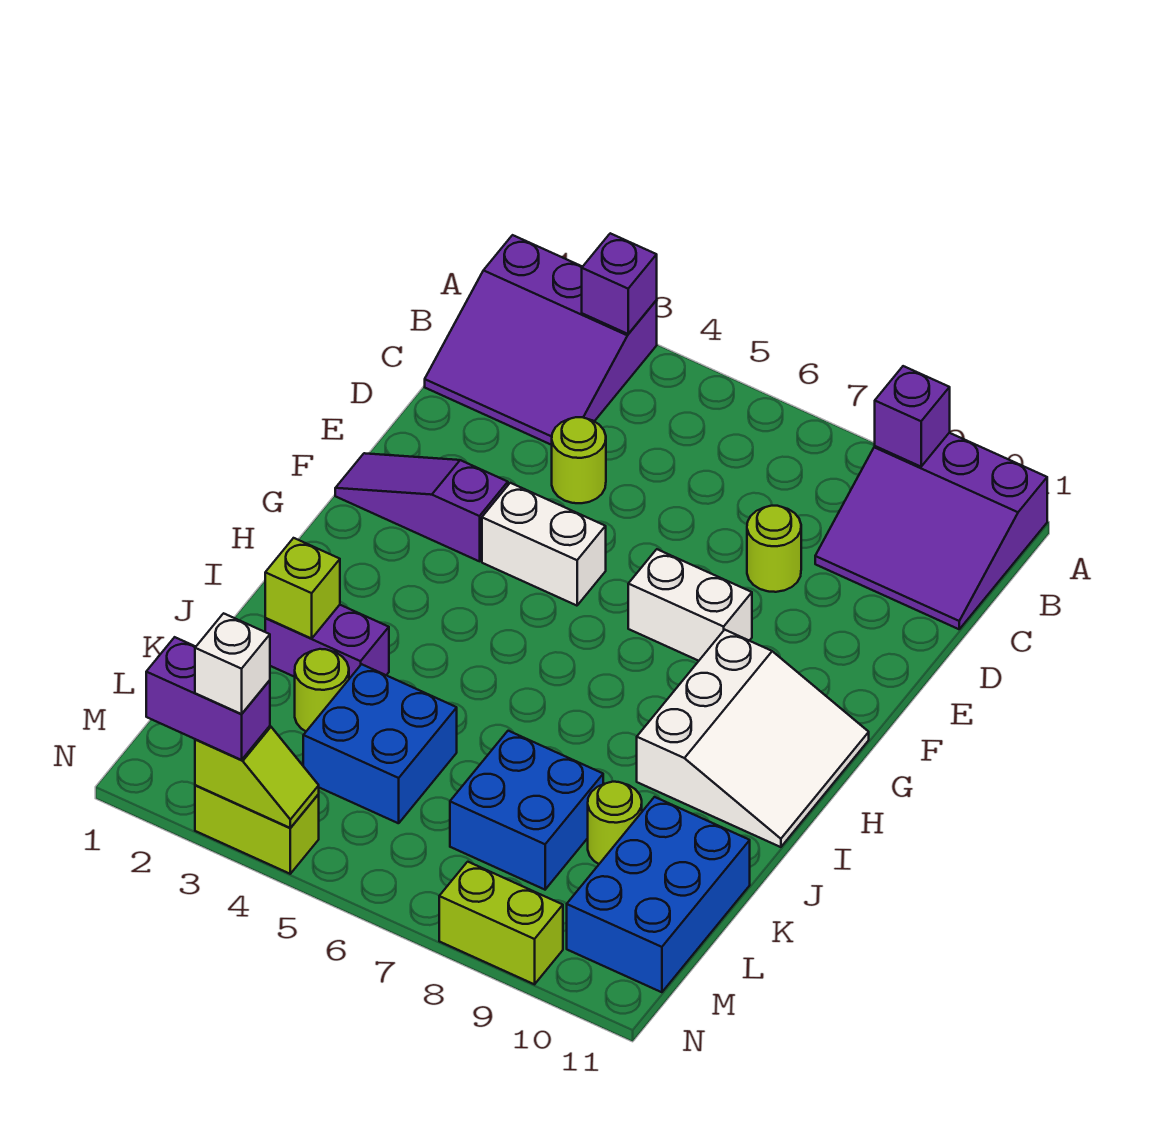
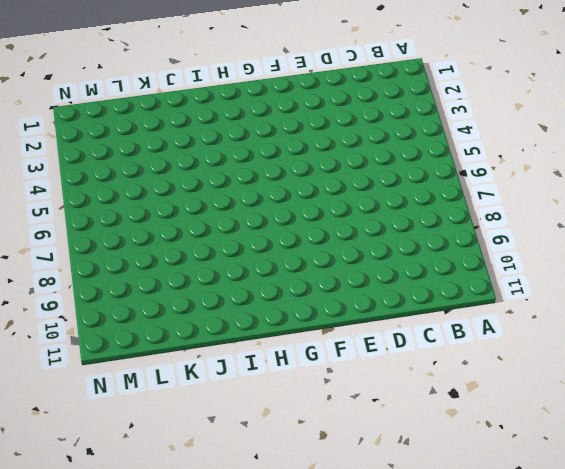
none -> purple slope A1:C3 level 1 top A
none -> purple slope A9:C11 level 1 top A
none -> lime round brick D4 level 1

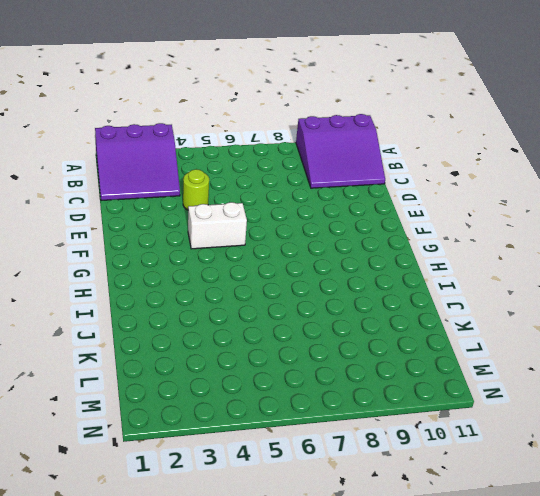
none -> lime round brick D8 level 1
none -> purple slope F1:F3 level 1 top 3
none -> white brick F7:F8 level 1

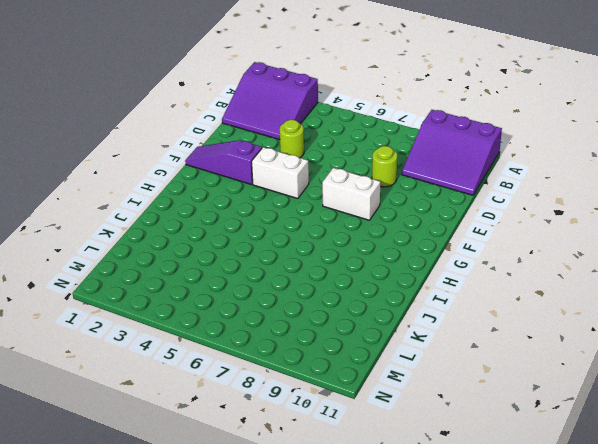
none -> white slope G9:I11 level 1 top 9
none -> purple brick J2:J3 level 1
none -> lime round brick K3 level 1

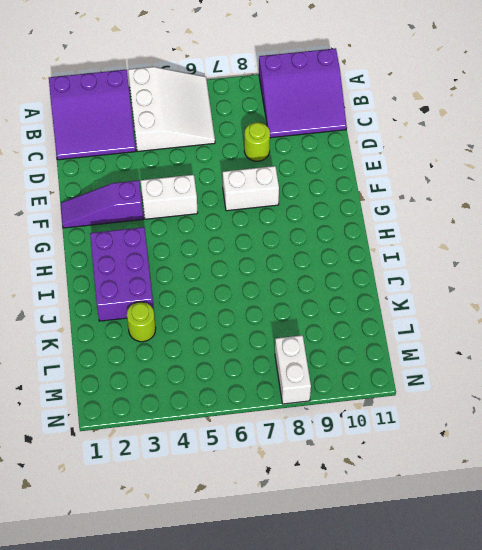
white slope A4:C6 level 1 top 4 -> white slope G9:I11 level 1 top 9
purple brick H2:J3 level 1 -> purple brick J2:J3 level 1
white brick M8:N8 level 1 -> lime brick N8:N9 level 1
none -> lime round brick D4 level 1
none -> blue brick K4:L5 level 1
none -> blue brick K7:L8 level 1

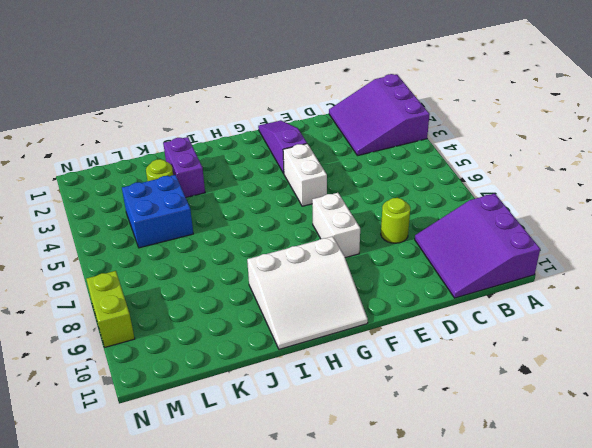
none -> lime round brick D4 level 1
none -> blue brick K7:L8 level 1
none -> lime round brick K9 level 1

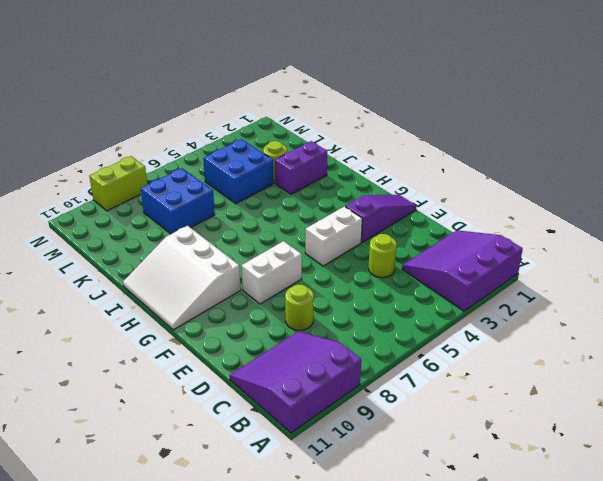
none -> lime round brick K9 level 1
none -> blue brick K10:M11 level 1
none -> lime brick N3:N4 level 1

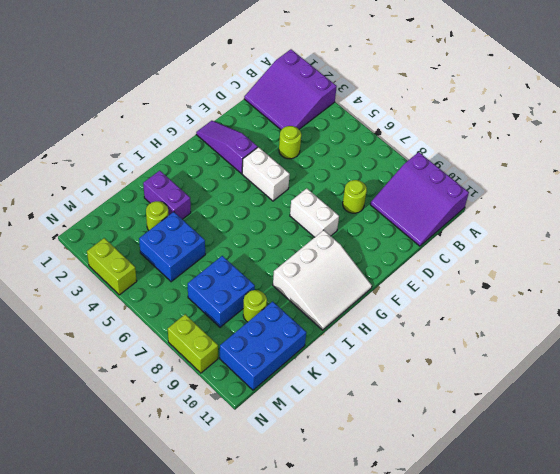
none -> purple brick A3 level 2
none -> purple brick A9 level 2
none -> lime brick J2 level 2

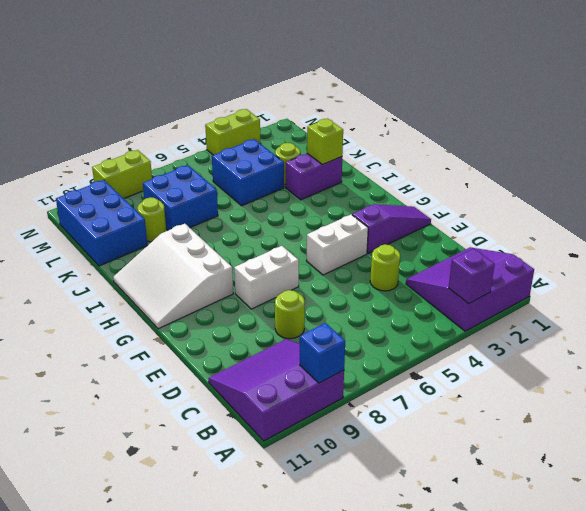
blue brick A9 level 2 -> purple brick A9 level 2
none -> lime slope N3:N4 level 2 top 3
none -> purple brick N2:N3 level 3
none -> white brick N3 level 4

